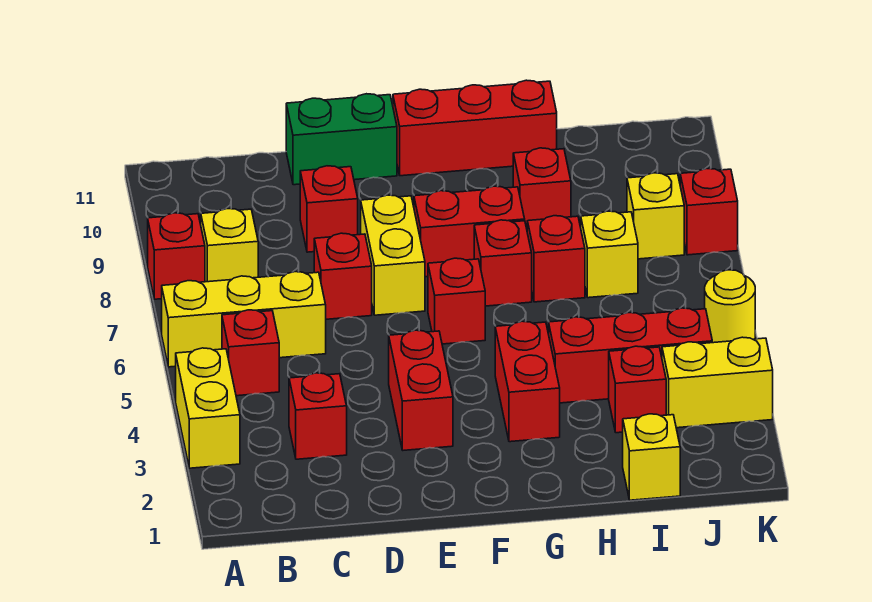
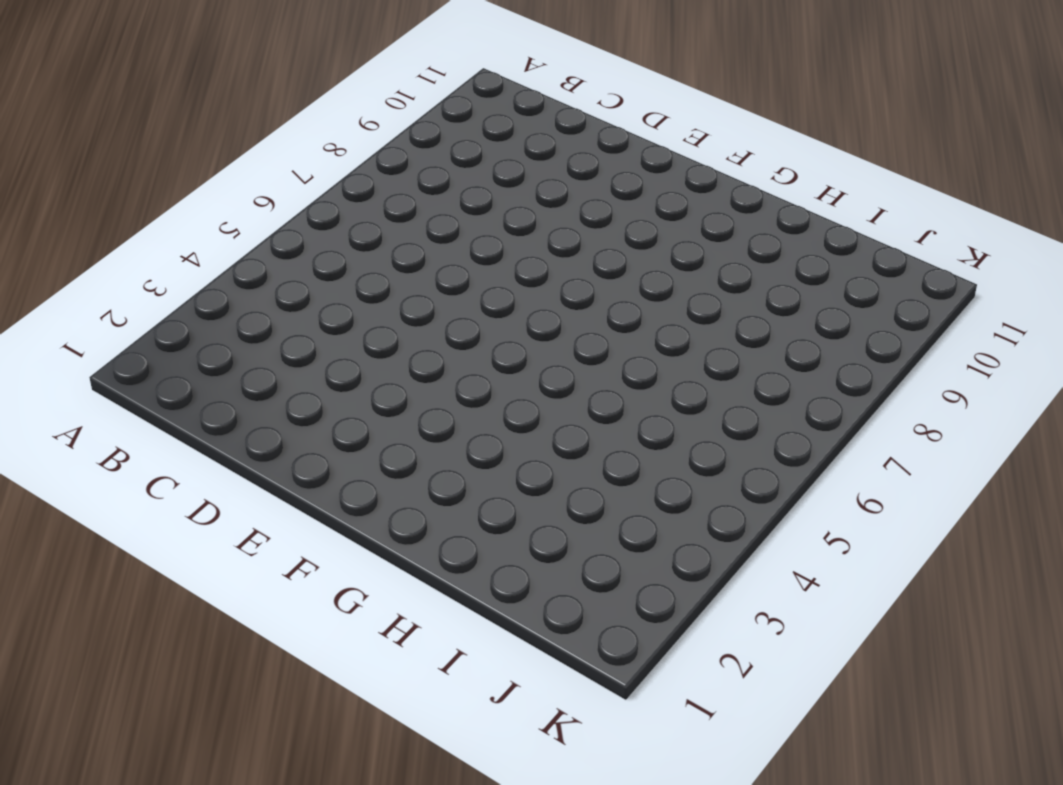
none -> yellow brick A3:A4 level 1
none -> yellow brick A6:C6 level 1
none -> red brick A8 level 1

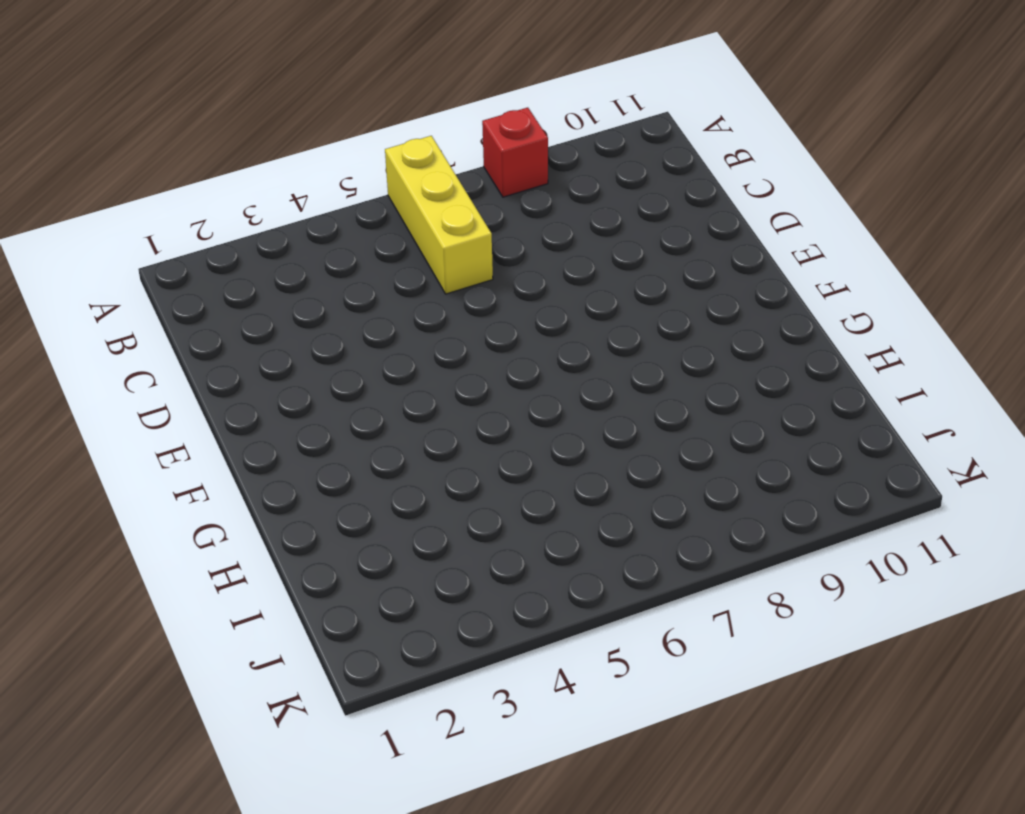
none -> yellow brick A3:A4 level 1
none -> red brick B5 level 1
none -> yellow brick B8 level 1

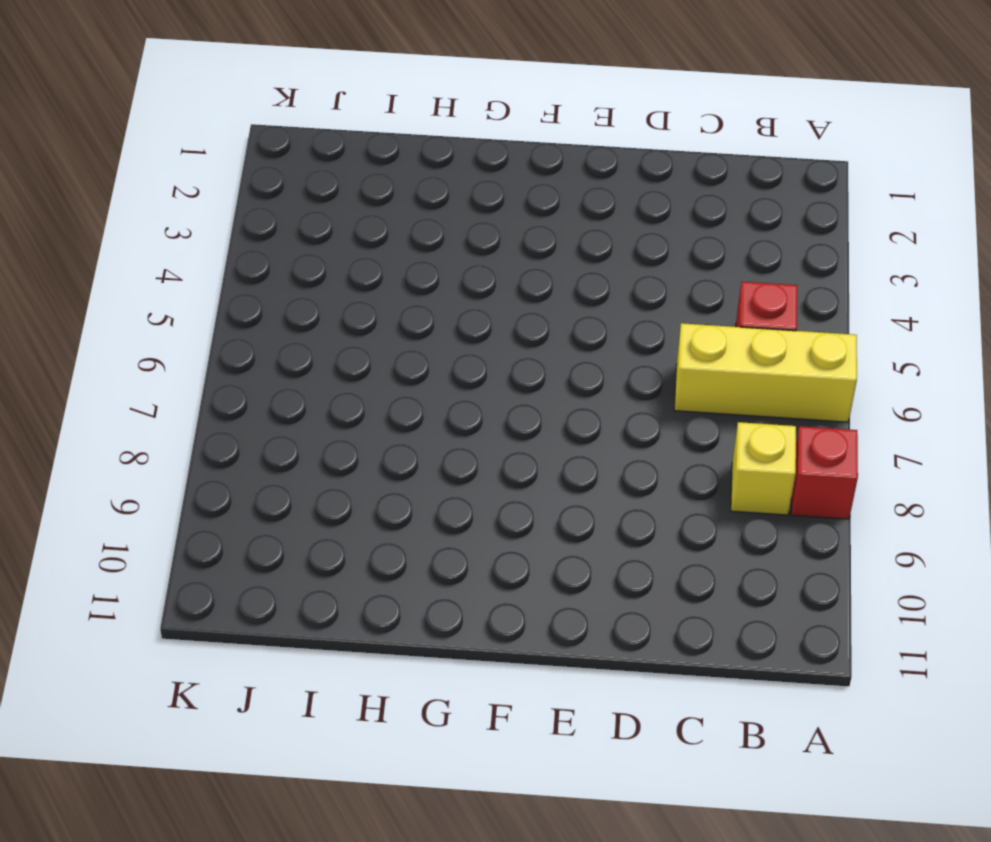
none -> yellow brick A3:A4 level 1
none -> red brick C3 level 1
none -> red brick D7 level 1

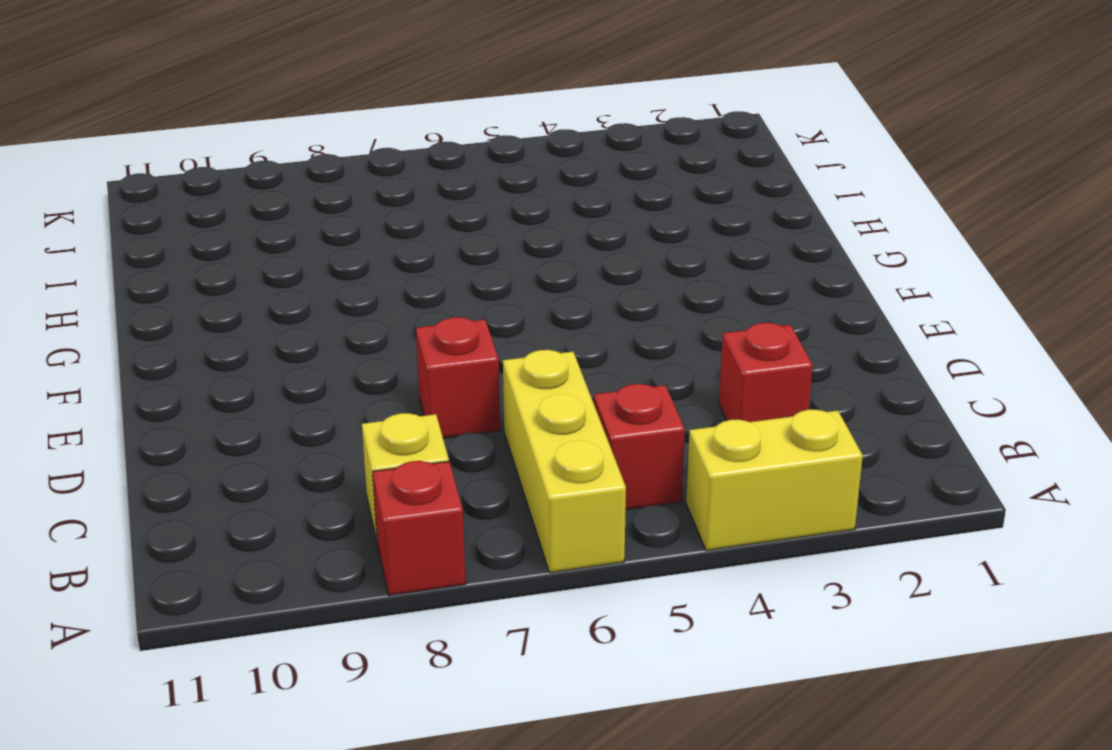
none -> red brick D9 level 1
none -> green brick D11:E11 level 1
none -> red brick E3:E4 level 1

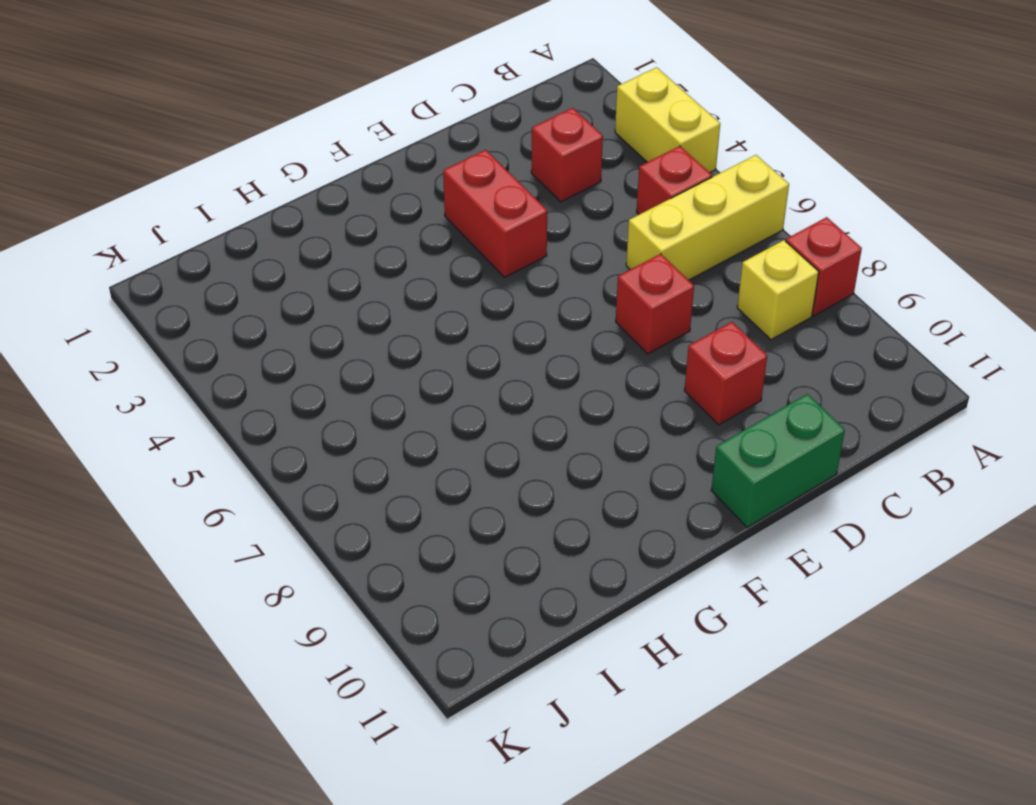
none -> yellow brick E7:E8 level 1
none -> red brick F6 level 1
none -> red brick F8:G8 level 1

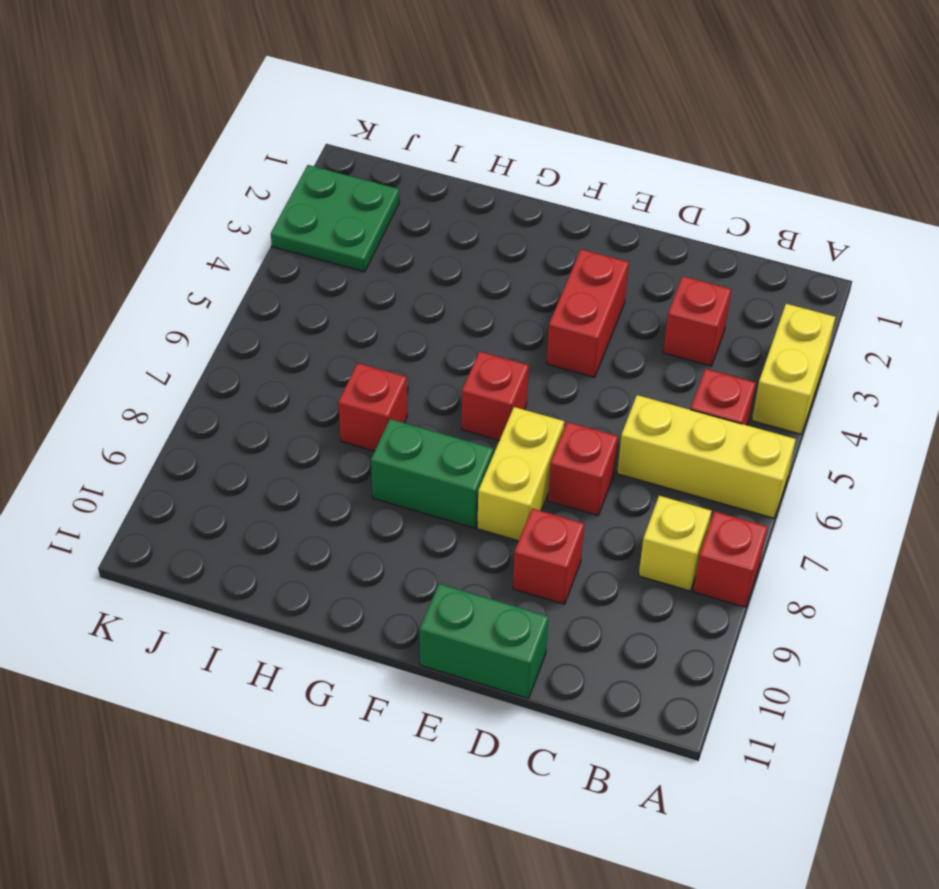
green brick F8:G8 level 1 -> red brick F8:G8 level 1
green plate J2:K3 level 1 -> yellow brick J3:K3 level 1
none -> red brick F11:H11 level 1
none -> red brick G3:G4 level 1
none -> red brick G7 level 1

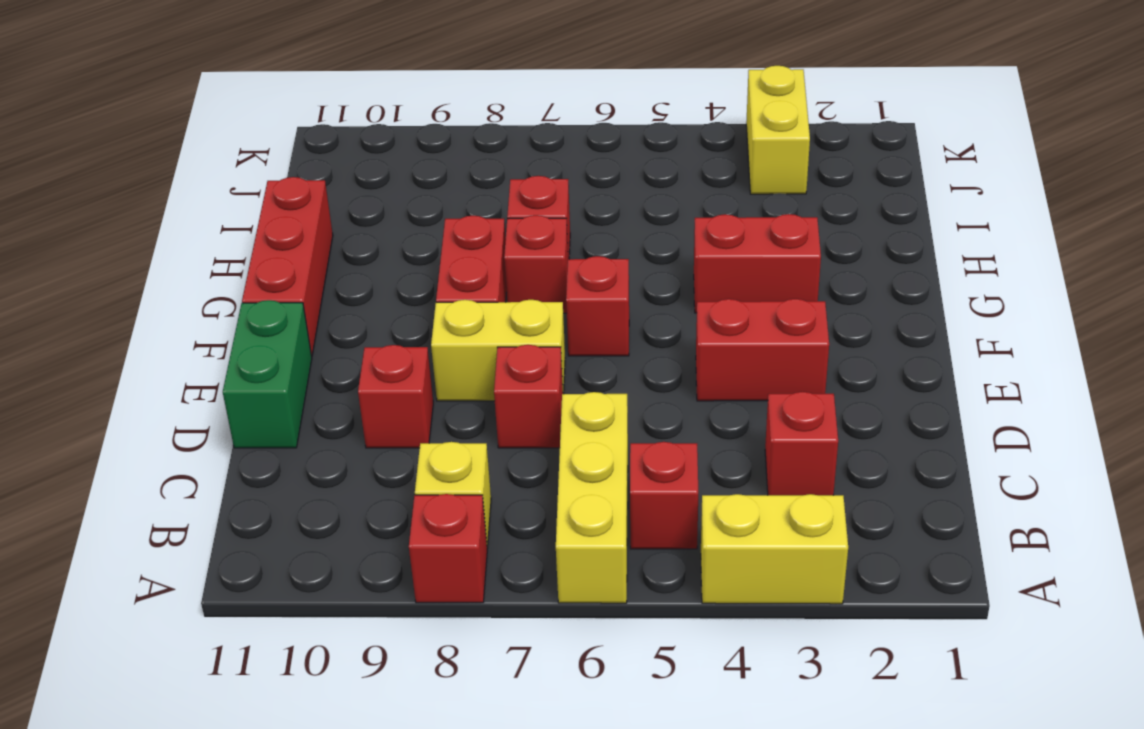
none -> red brick H4:J4 level 1
none -> red brick H9 level 1
none -> yellow brick I1 level 1

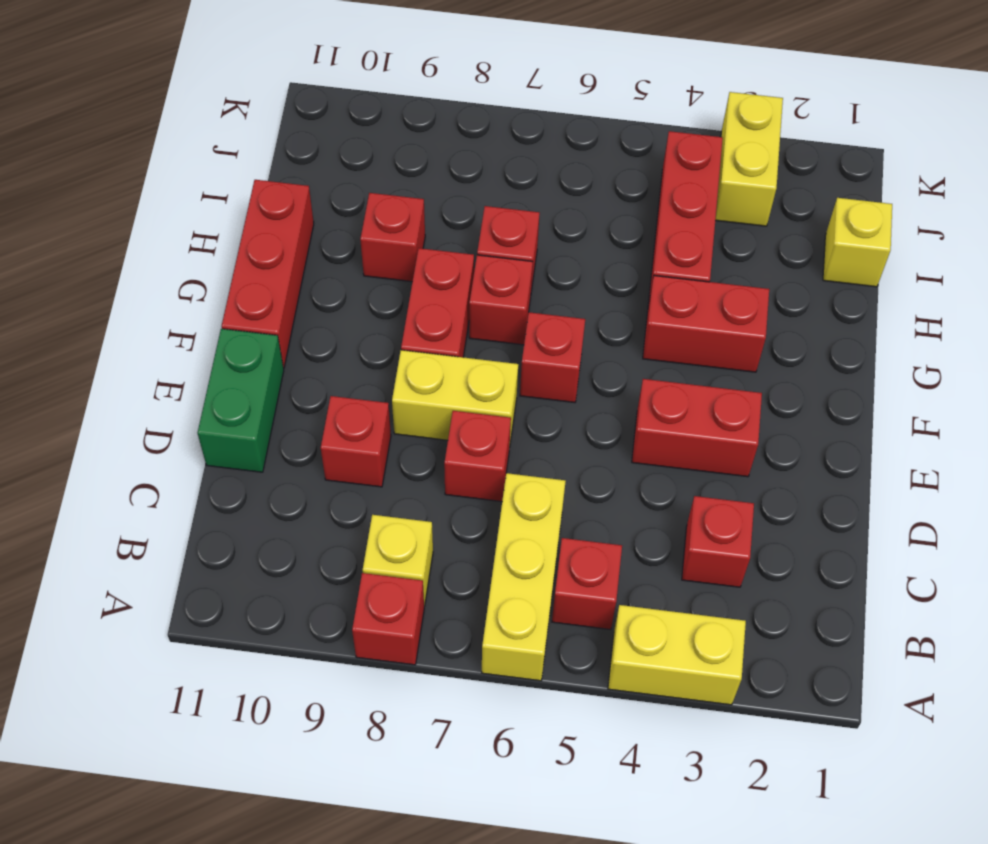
none -> red brick I3 level 1
none -> yellow brick I7 level 1
none -> yellow brick J8 level 1

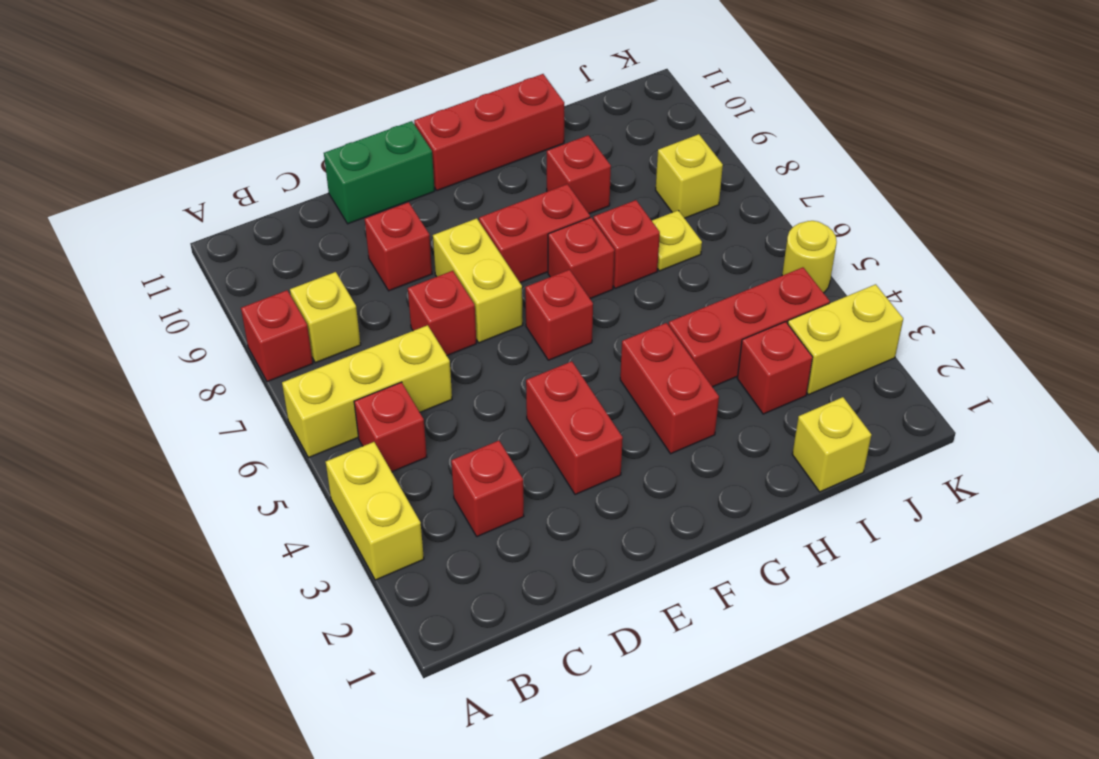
yellow plate I7 level 1 -> yellow brick I7 level 1
none -> red brick K8 level 1

